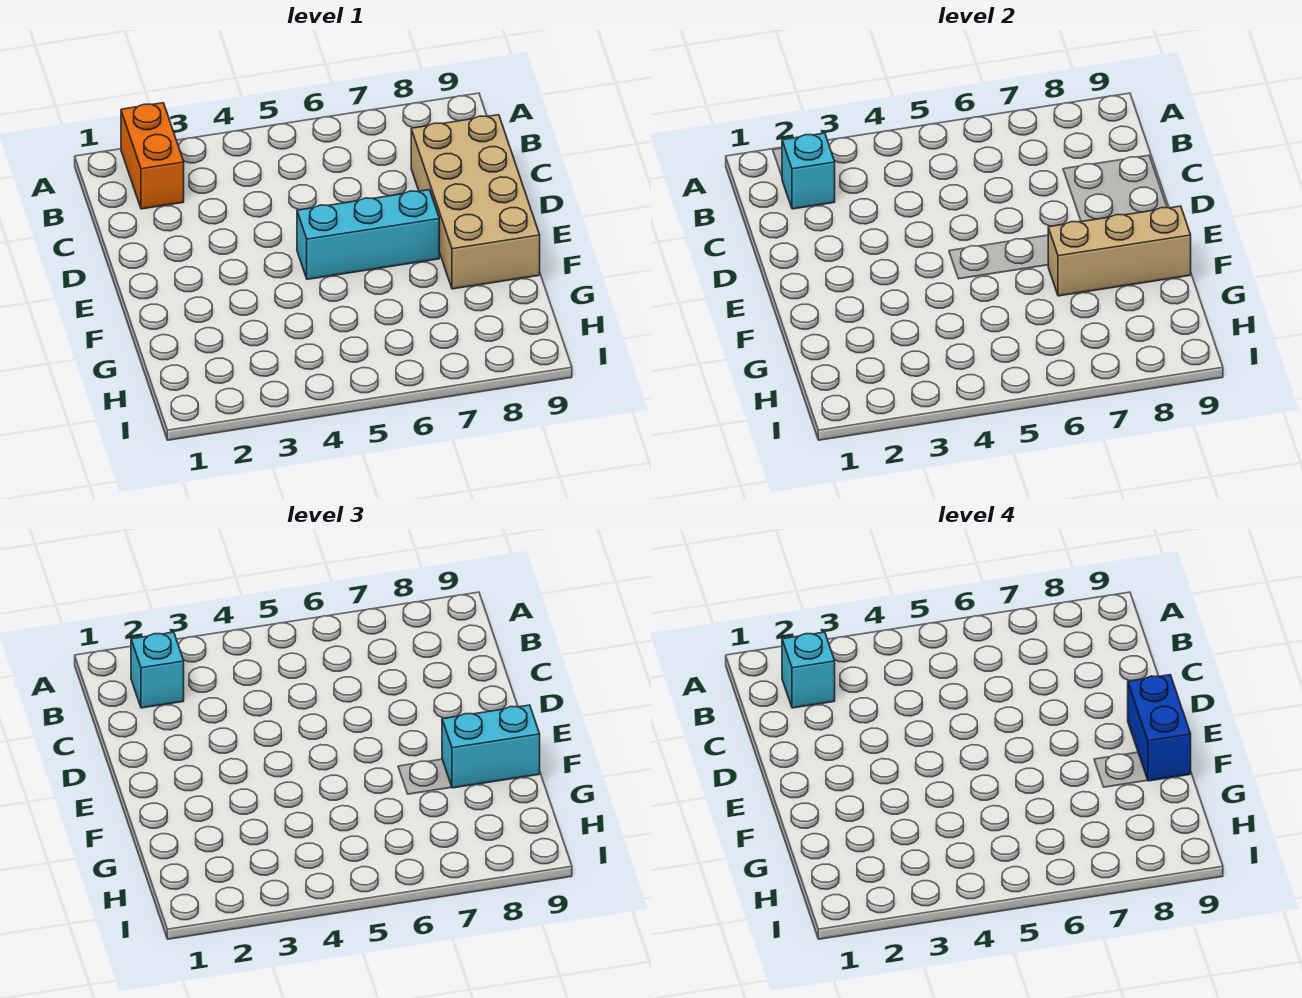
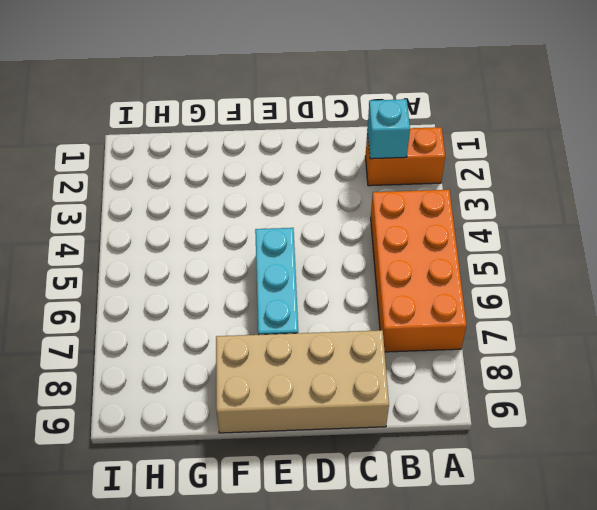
orange brick A4:B7 level 1 -> none
none -> tan brick F7:F9 level 2
none -> cyan brick B2 level 3

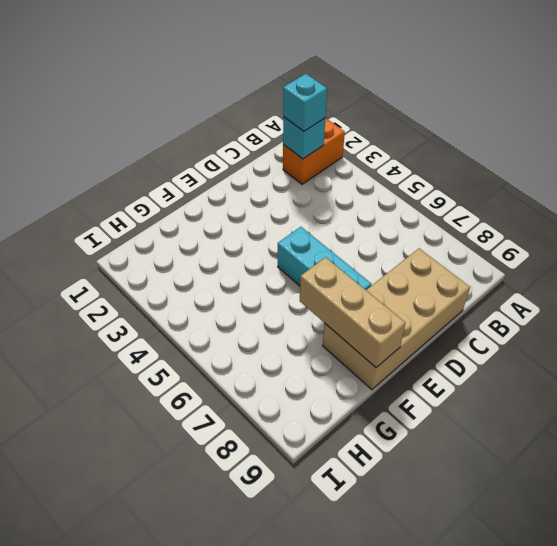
none -> cyan brick F8:F9 level 3
none -> cyan brick B2 level 4

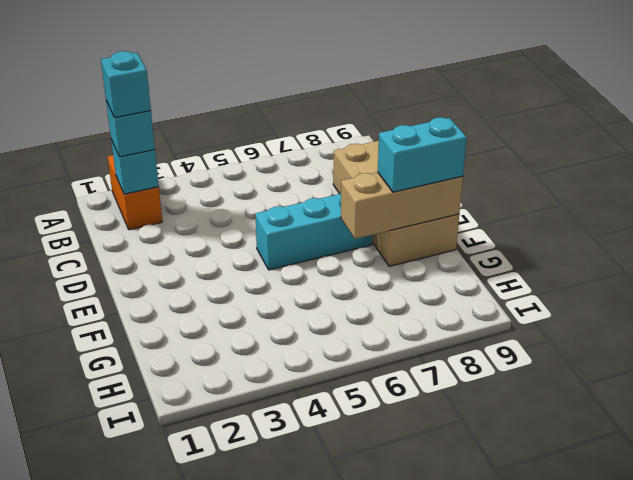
none -> blue brick E9:F9 level 4

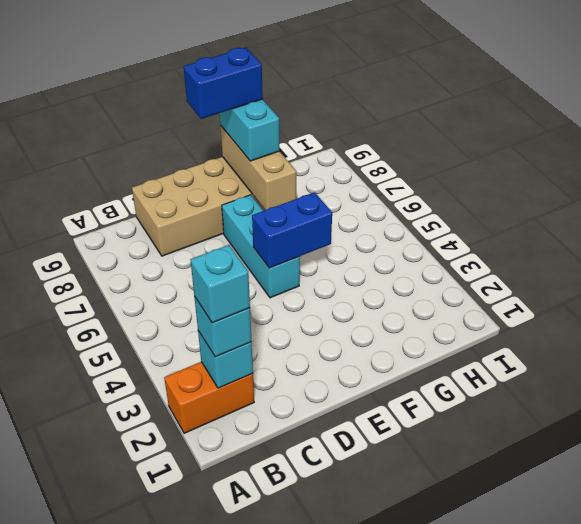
blue brick E5:F5 level 2 -> none

